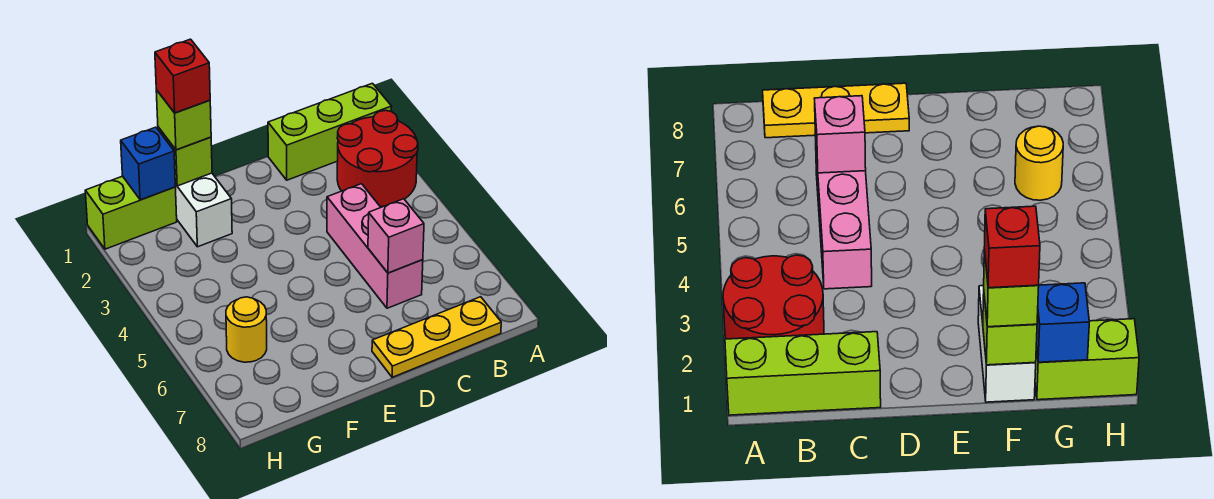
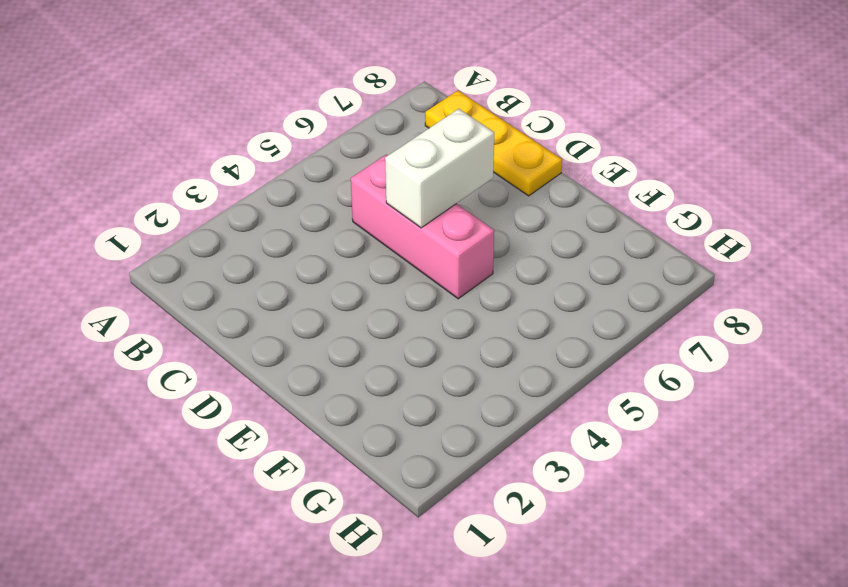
pink brick C5:E5 level 1 -> pink brick C4:C6 level 1
white brick D5:D6 level 2 -> white brick F1:F2 level 1
none -> lime brick A1:C1 level 1
none -> red round brick A2:B3 level 1
none -> lime brick G1:H1 level 1

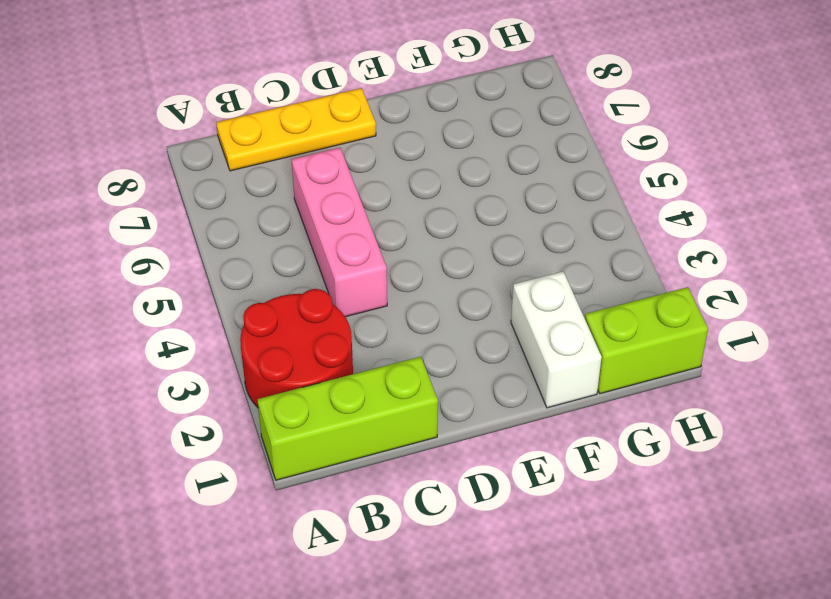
none -> yellow round brick G6 level 1
none -> pink brick C6 level 2
none -> lime brick F1 level 2

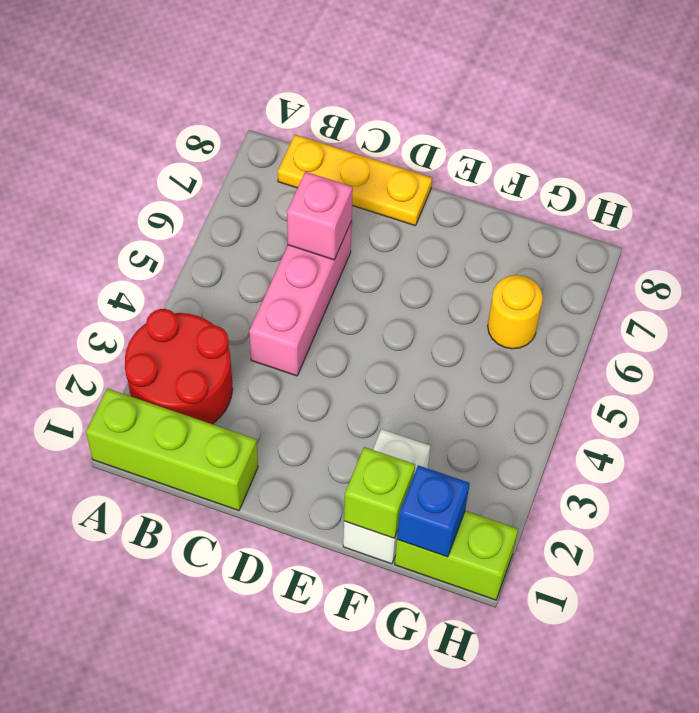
none -> lime brick F1 level 3
none -> red brick F1 level 4

